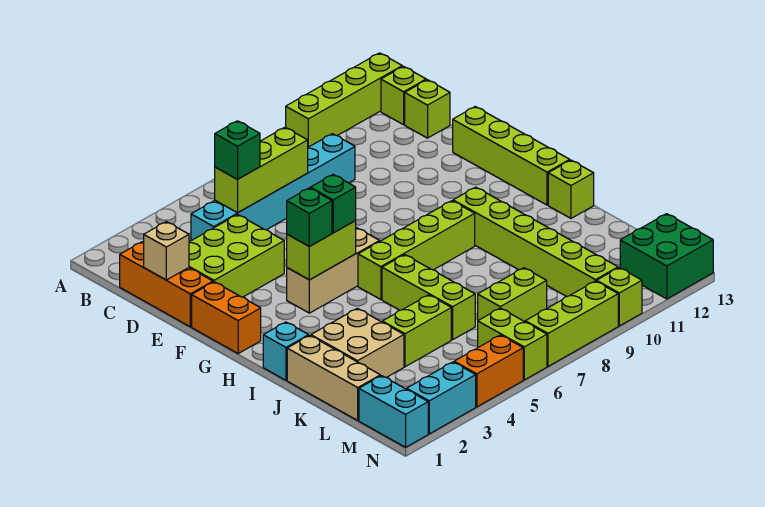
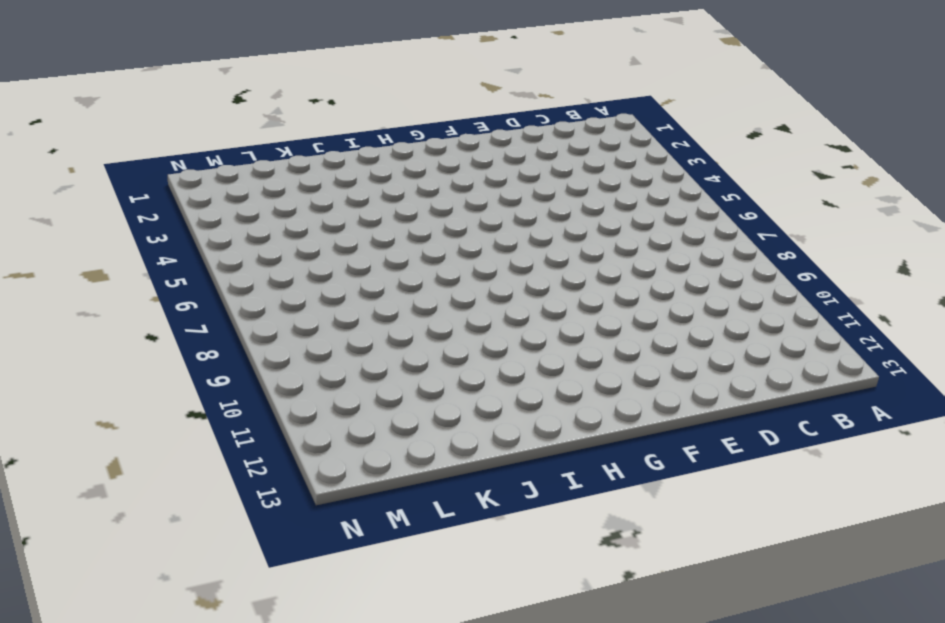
none -> lime brick A10:A13 level 1
none -> lime brick B13 level 1
none -> orange brick C1:E1 level 1
none -> cyan brick C4:C9 level 1

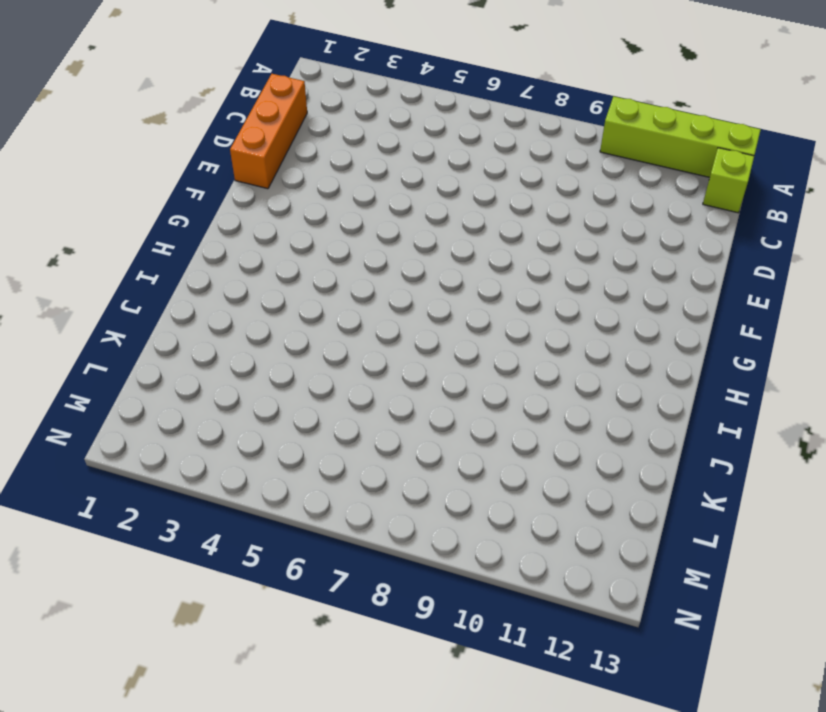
none -> cyan brick C4:C9 level 1
none -> lime brick C13 level 1
none -> lime brick D2:E4 level 1
none -> lime brick E13:H13 level 1

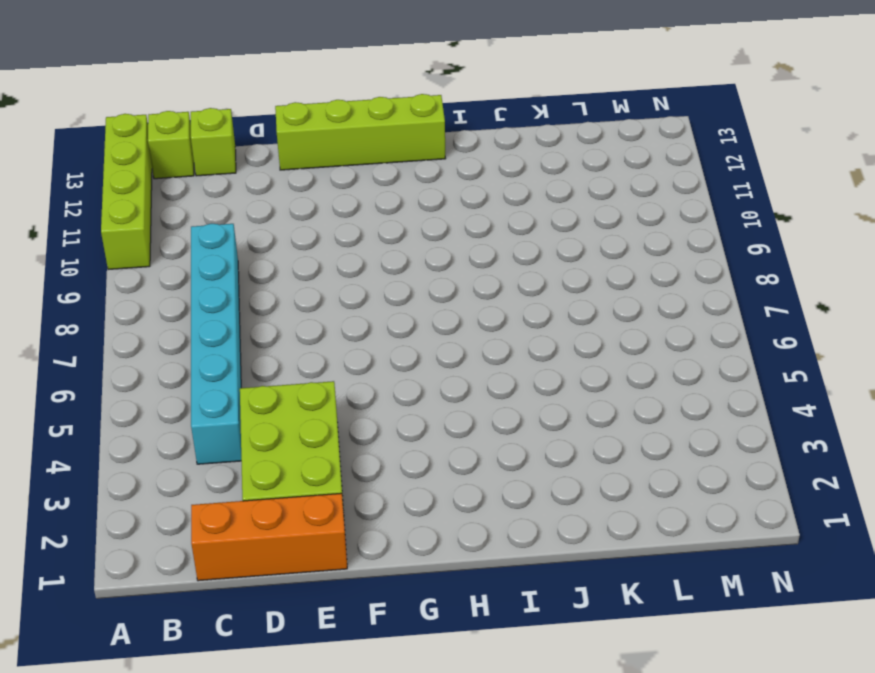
none -> orange brick F1:G1 level 1
none -> tan brick G4:G6 level 1
none -> lime brick H6:H9 level 1
none -> lime brick H10:M10 level 1

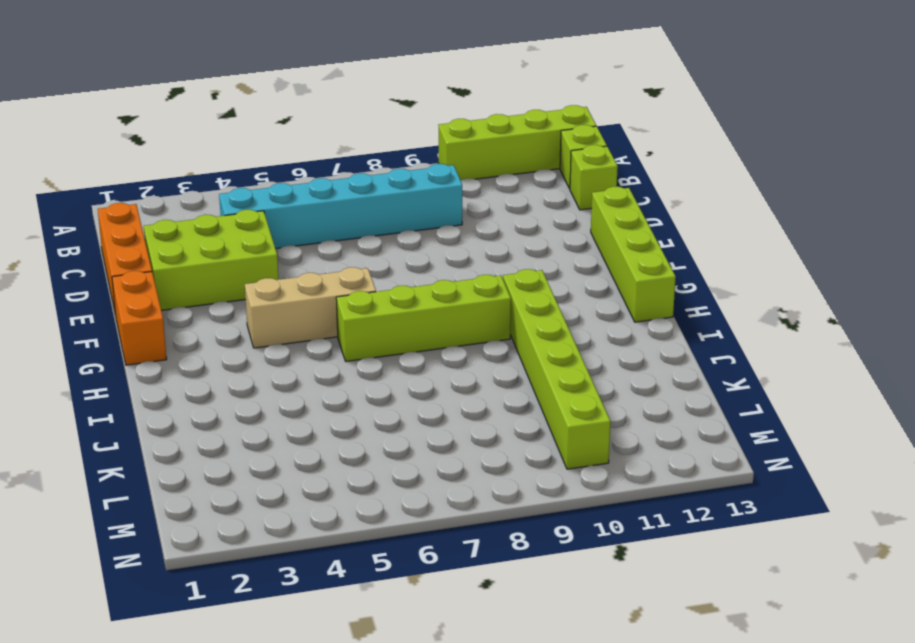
none -> cyan brick I1 level 1
none -> lime brick I6:K6 level 1
none -> lime brick I13 level 1
none -> tan brick J1:L1 level 1

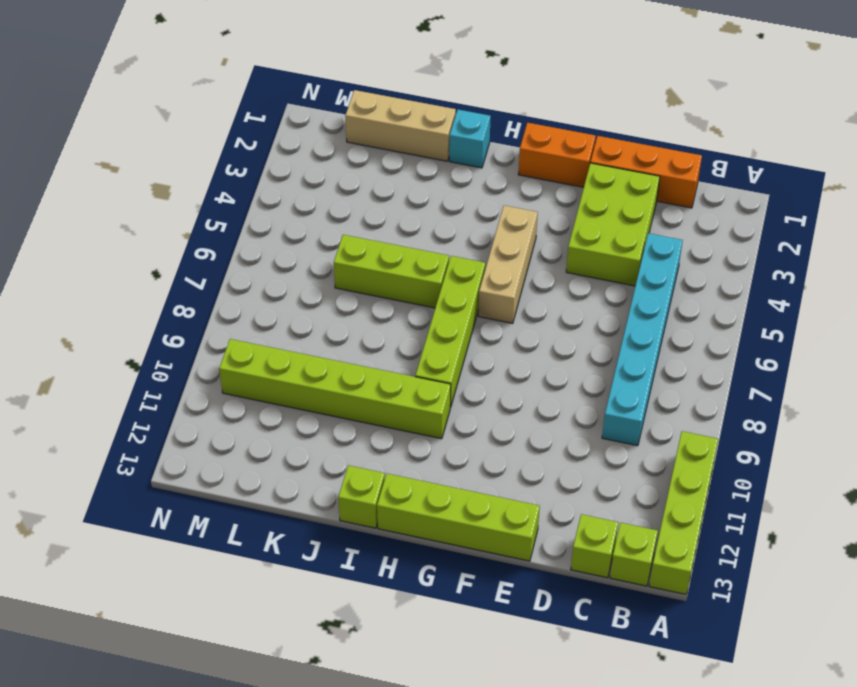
none -> tan brick J2:K3 level 1
none -> lime brick K4:K5 level 1
none -> lime brick L7:L8 level 1
none -> cyan brick M1:N1 level 1

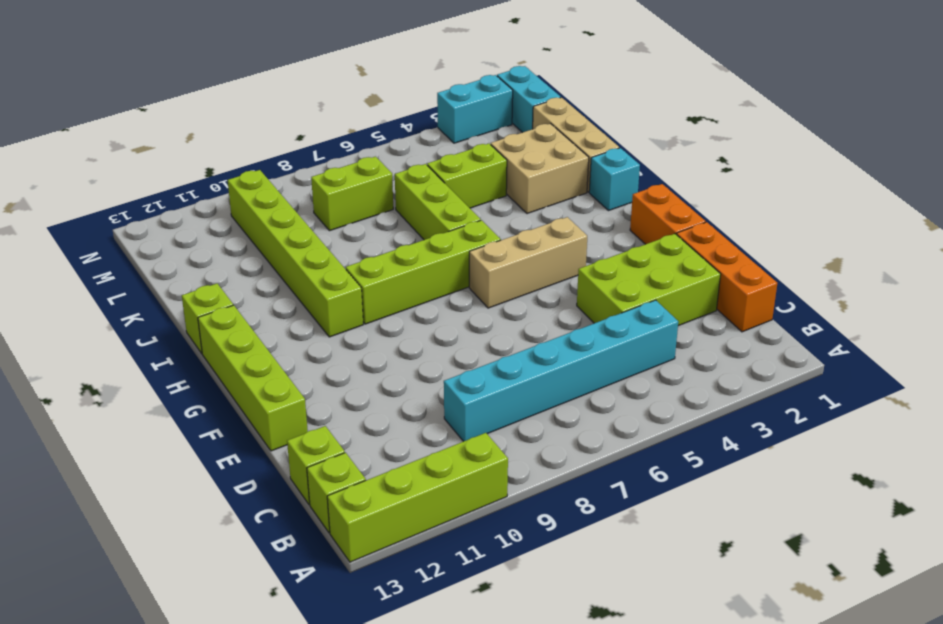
none -> lime brick M6:N6 level 1
none -> green brick M12:N13 level 1
none -> orange brick N4:N5 level 1
none -> lime brick N7:N9 level 1

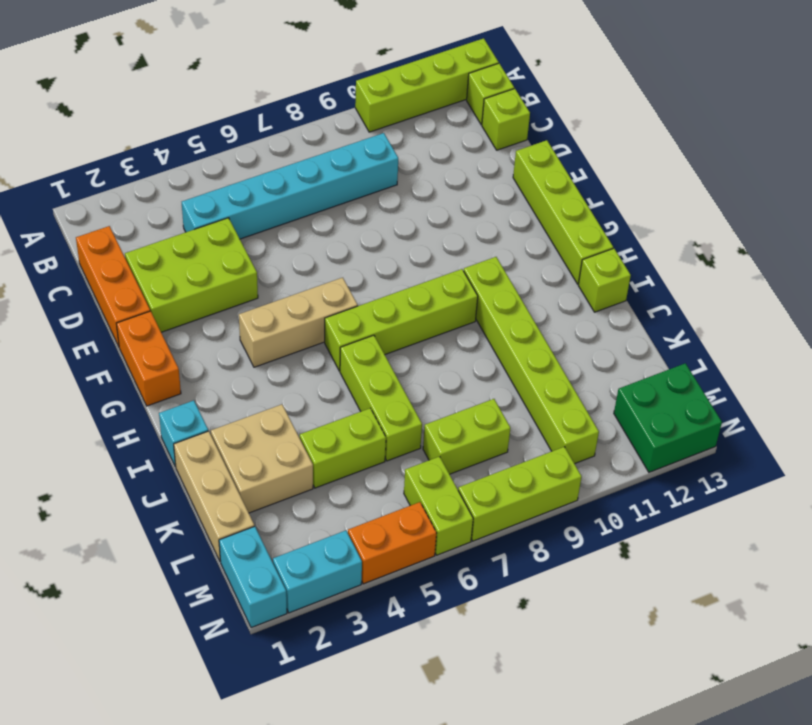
none -> lime brick N10 level 1
none -> lime brick C5:C7 level 2
none -> tan brick D1 level 2
none -> lime brick G4:G5 level 2

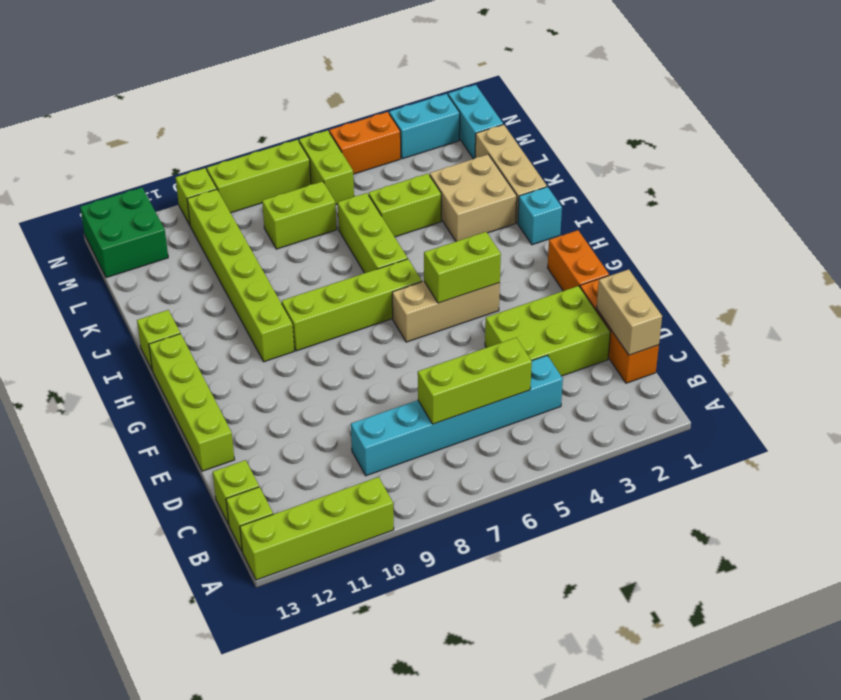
tan brick C1:D1 level 2 -> tan brick D1 level 2
none -> green brick C5 level 3
none -> green brick G4 level 3
none -> green brick G5 level 3

